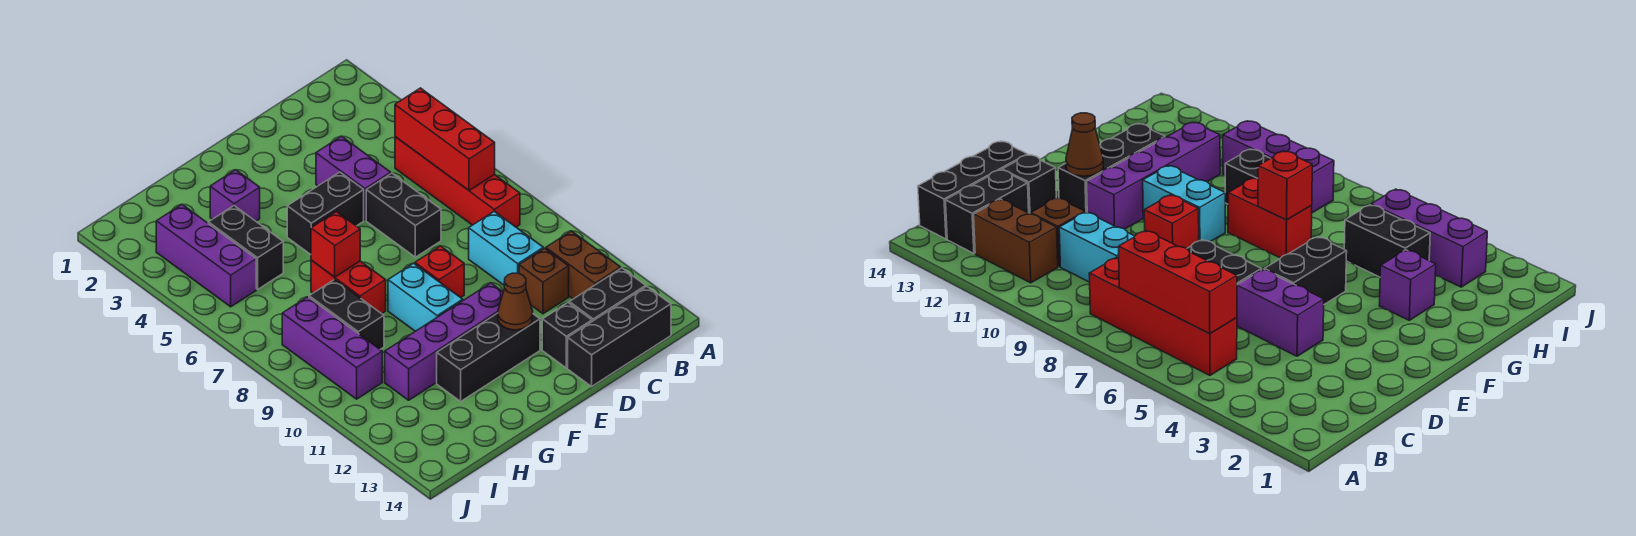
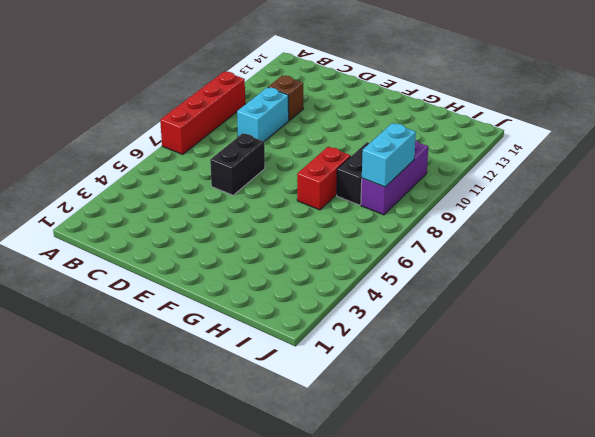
red brick A7:A10 level 1 -> red brick B5:B8 level 1
cyan brick I8:I9 level 2 -> cyan brick F9:F10 level 1
none -> brown brick B11:B12 level 1
none -> black brick B13:C13 level 1
none -> black brick B14:D14 level 1

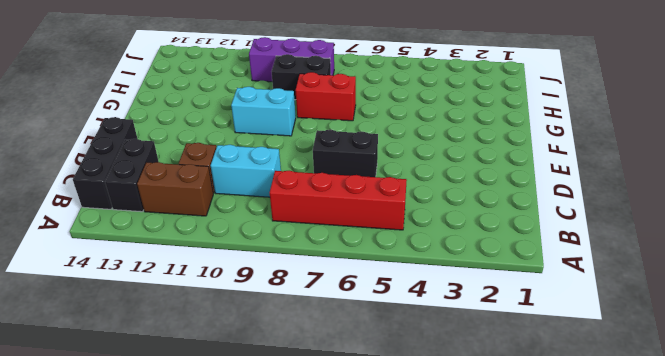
none -> purple brick D4:D5 level 1
none -> black brick D13 level 1
none -> black brick E5:F5 level 1

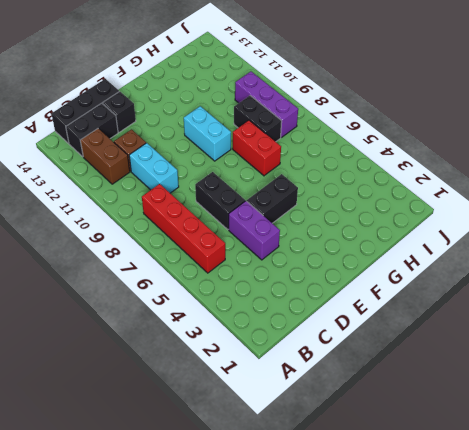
none -> red brick E9 level 1
none -> purple brick E11:H11 level 1
none -> black brick E12:G12 level 1

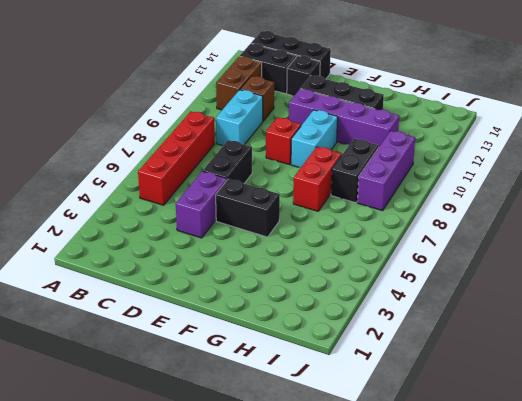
none -> purple brick G3 level 1
none -> black brick H4:H5 level 1
none -> purple brick I3:I5 level 1

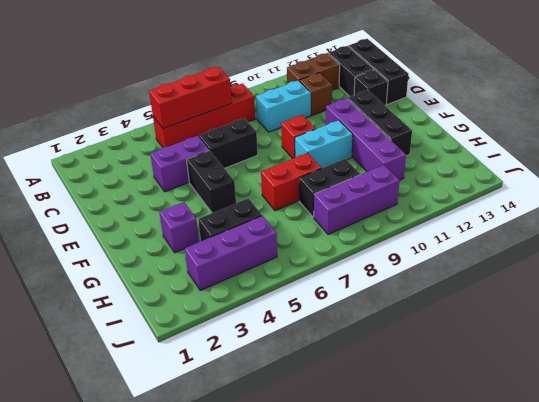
none -> brown cone E12 level 2
none -> red brick G7 level 2

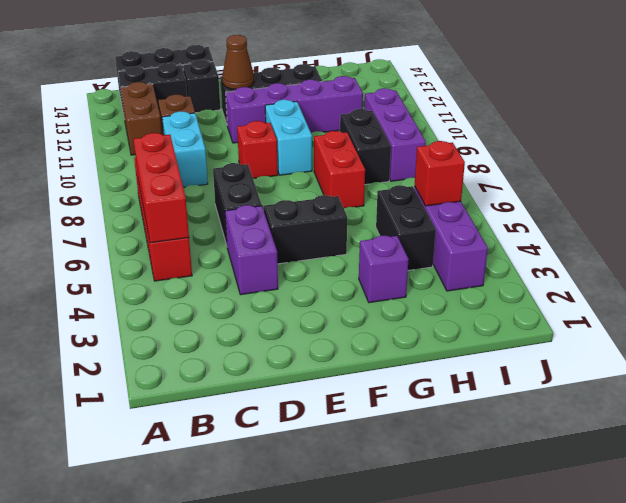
red brick I5 level 2 -> red brick G7 level 2

